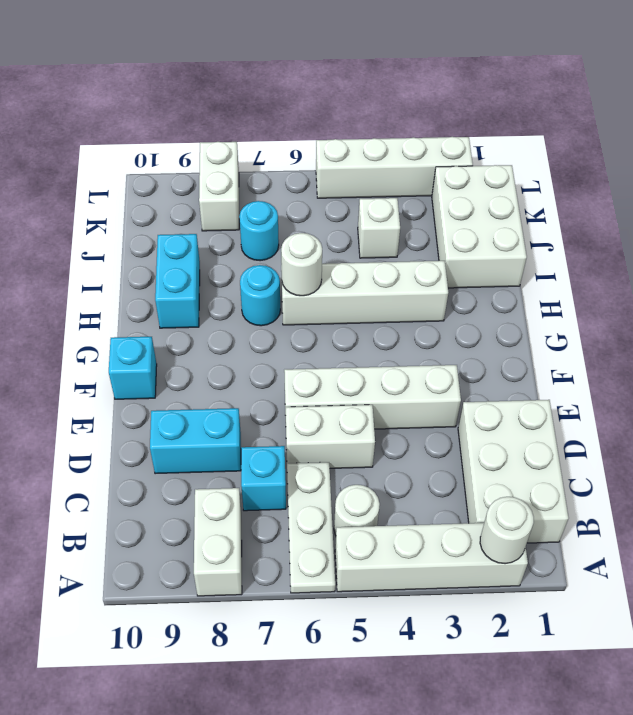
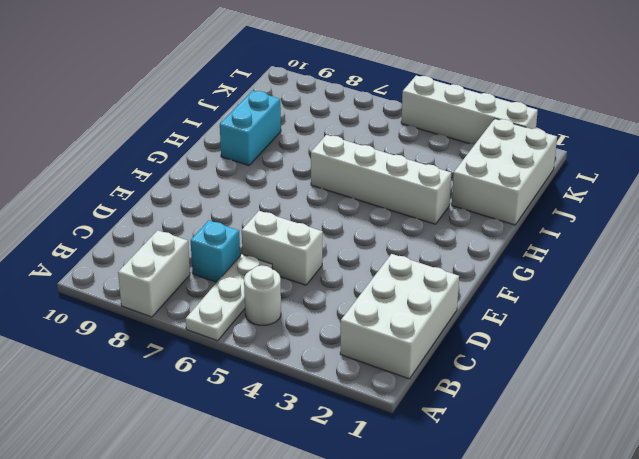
none -> white brick A2:A5 level 1
none -> cyan brick D8:D9 level 1
none -> white brick E3:E6 level 1

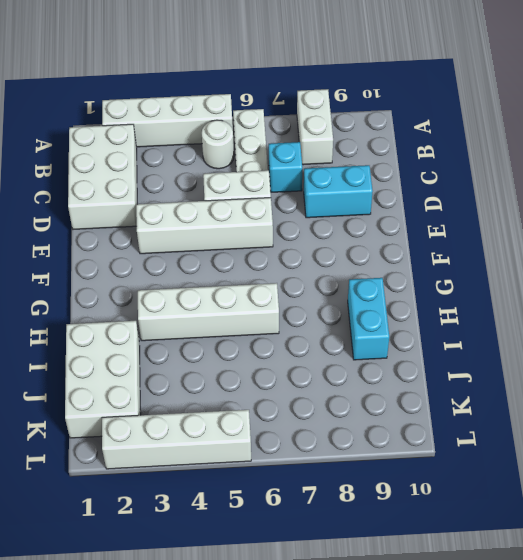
none -> cyan brick F10 level 1
none -> cyan round brick H7 level 1
none -> white brick J4 level 1

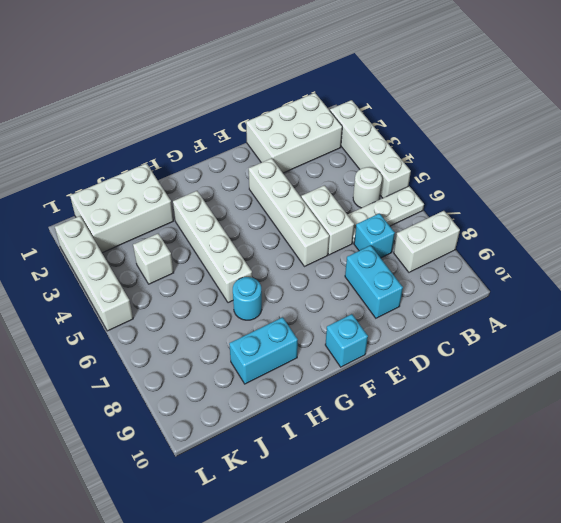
none -> cyan round brick J7 level 1
none -> white brick K8:L8 level 1
none -> white round brick A2 level 2

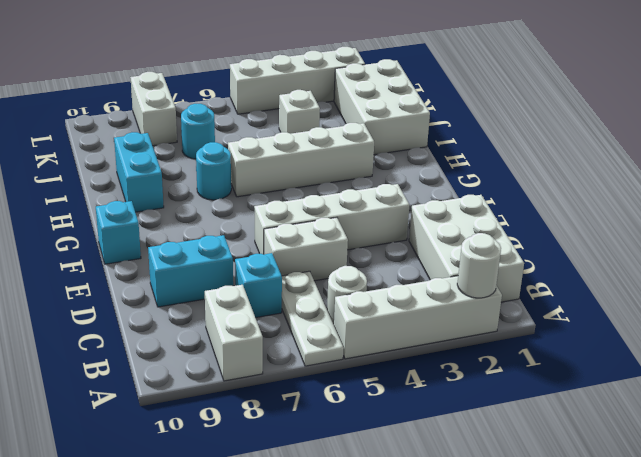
none -> white round brick H6 level 2

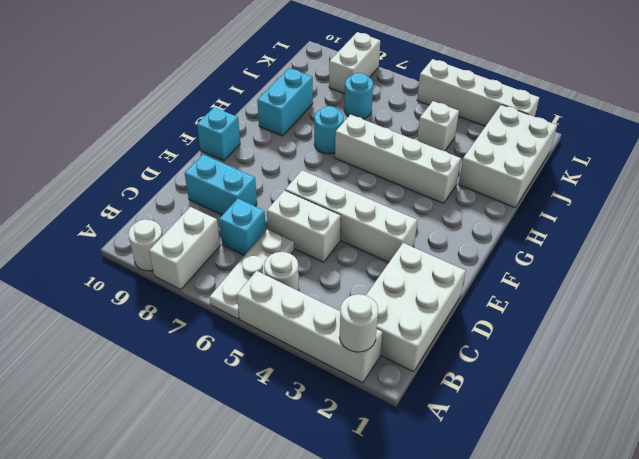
white round brick A9 level 1 -> white round brick H6 level 2

